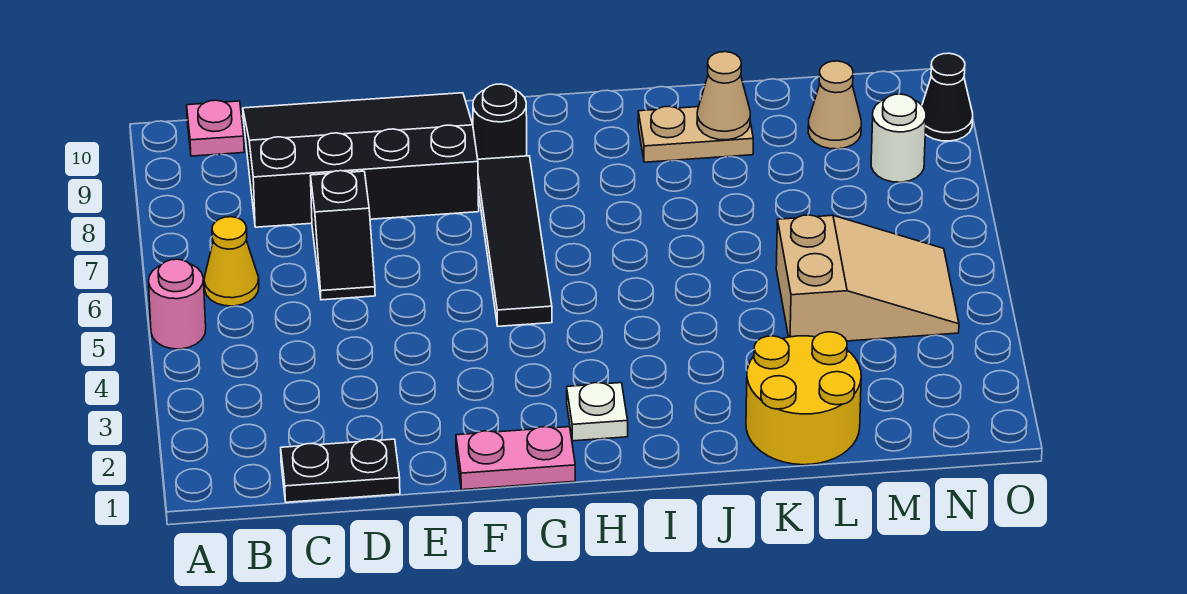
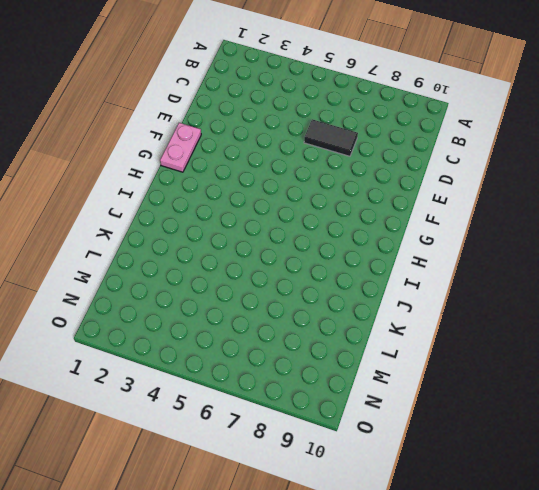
black tile D6:D7 level 1 -> black slope D6:D7 level 1 top 7
none -> pink round brick A5 level 1
none -> yellow cone B6 level 1
none -> pink plate B10 level 1

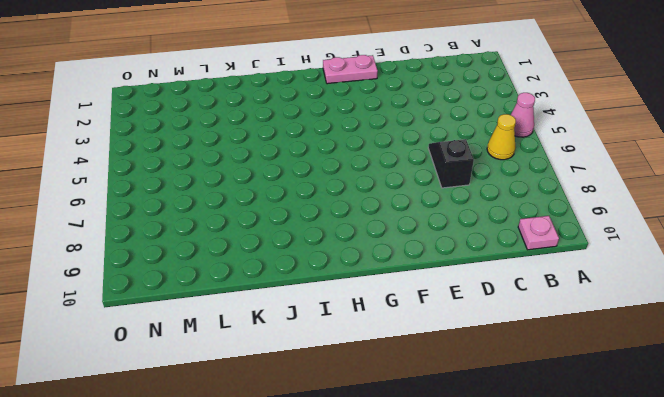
pink cone A5 level 1 -> pink round brick A5 level 1
none -> black plate C1:D1 level 1
none -> black slope C8:F10 level 1 top 8
none -> black tile G5:G8 level 1

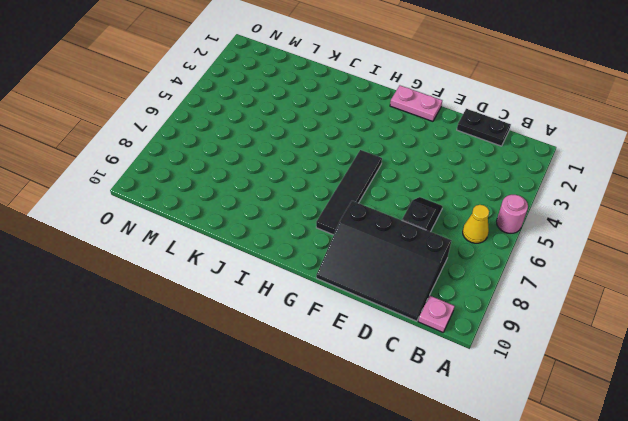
none -> black round brick G9 level 1
none -> white plate H2 level 1
none -> tan plate J9:K9 level 1

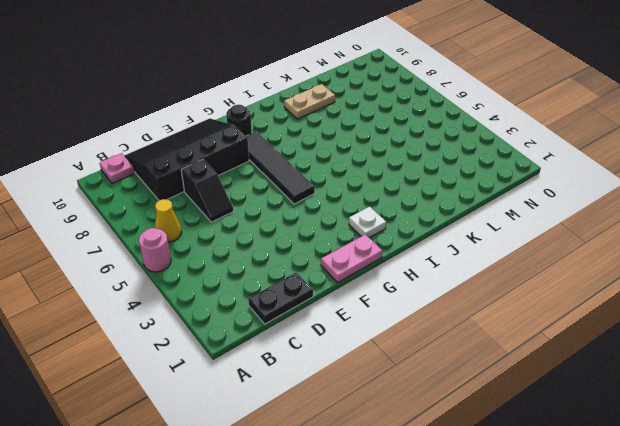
none -> yellow round brick K1:L2 level 1
none -> tan slope L4:N5 level 1 top L
none -> tan cone M9 level 1

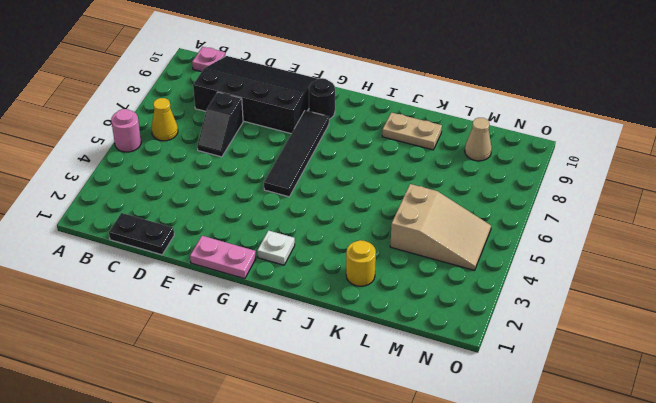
yellow round brick K2 level 1 -> yellow round brick K1:L2 level 1
none -> white round brick N8 level 1
none -> black cone O9 level 1
none -> tan cone K9 level 2

